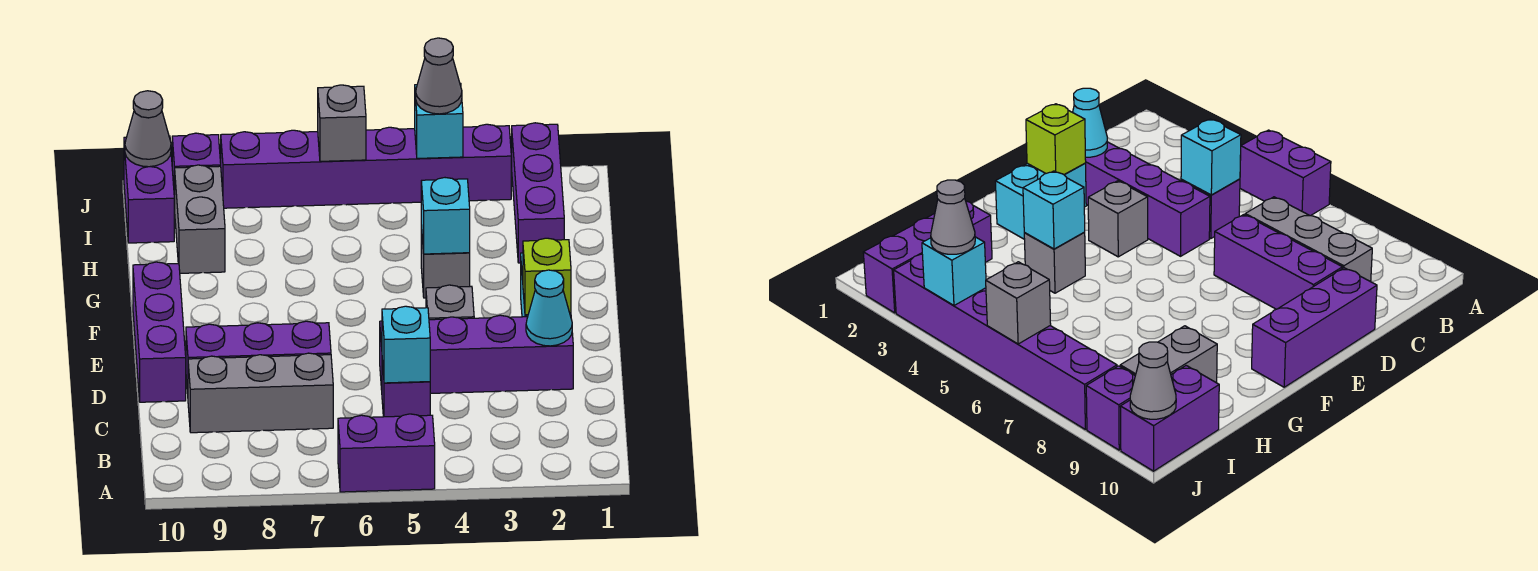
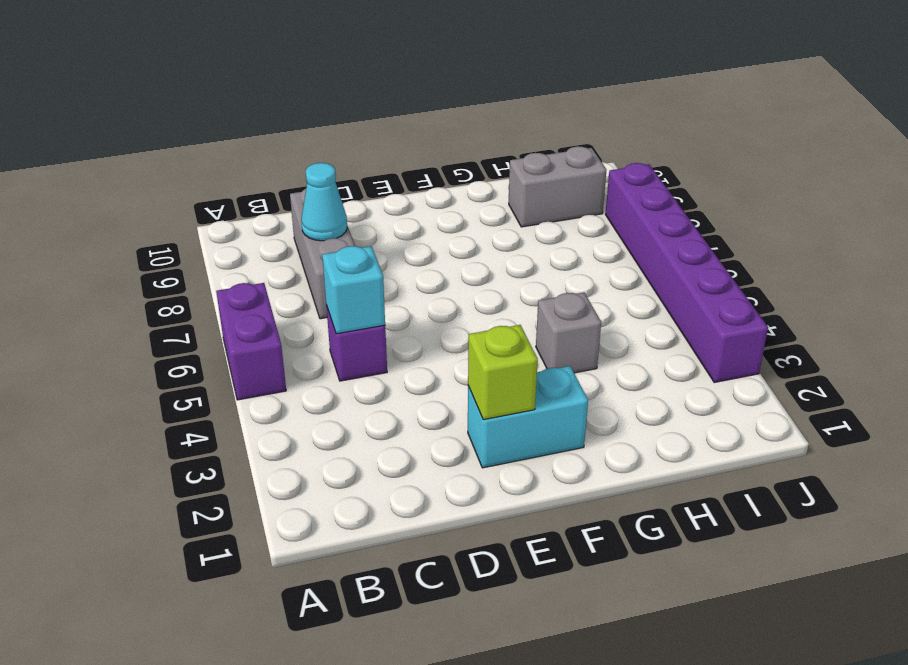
cyan cone C8 level 2 -> cyan cone D2 level 2
none -> purple brick D2:D5 level 1
none -> purple brick D7:D9 level 1
none -> purple brick D10:F10 level 1

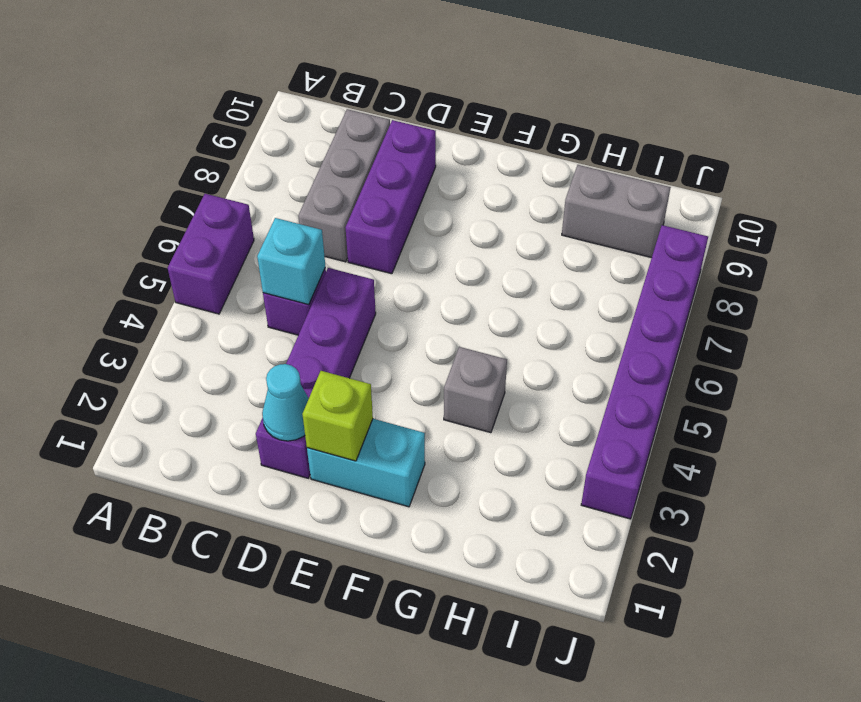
none -> purple brick D10:F10 level 1
none -> grey brick E4 level 1
none -> purple brick H2:J2 level 1

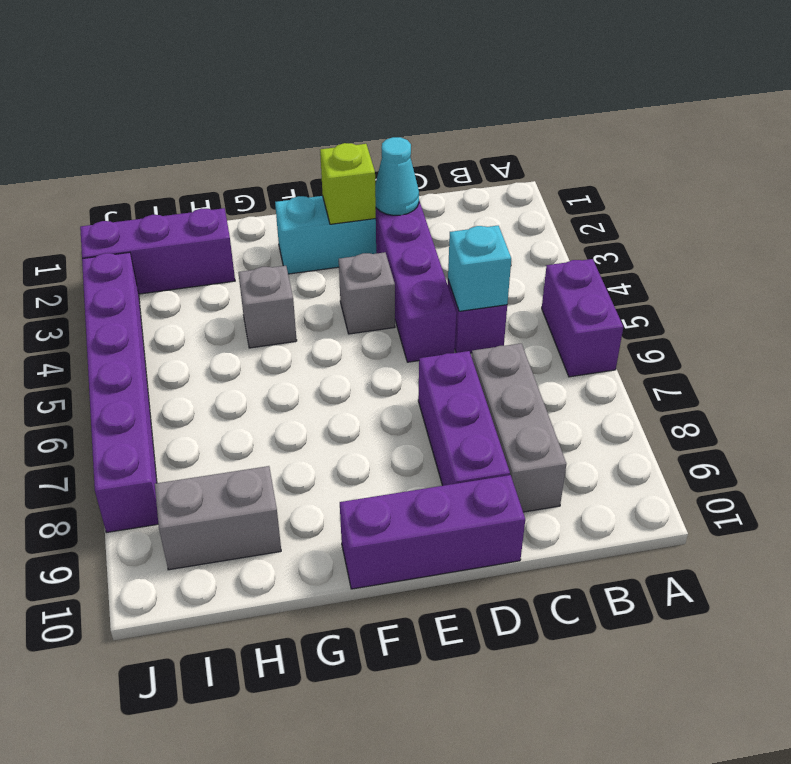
none -> purple brick I10:J10 level 1
none -> purple brick J9 level 1
none -> cyan brick G4 level 2

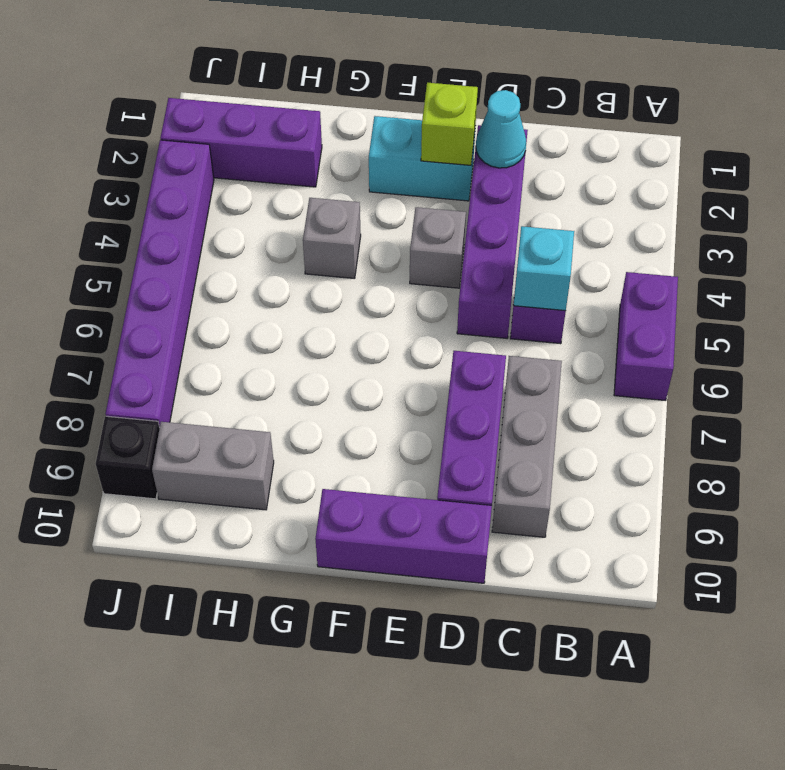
black brick J9 level 1 -> purple brick J9 level 1
none -> purple brick I10:J10 level 1
none -> cyan brick G4 level 2
none -> cyan brick J4 level 2

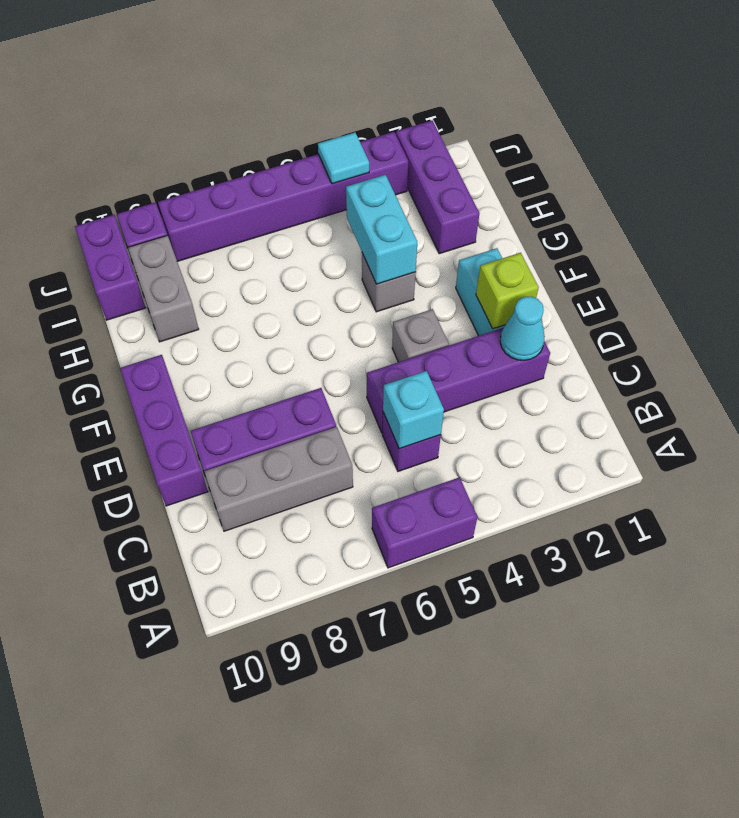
cyan brick G4:H4 level 2 -> cyan brick G4 level 2
cyan tile J4 level 2 -> cyan brick J4 level 2
none -> grey brick J6 level 2
none -> grey cone J10 level 2
none -> grey cone J4 level 3

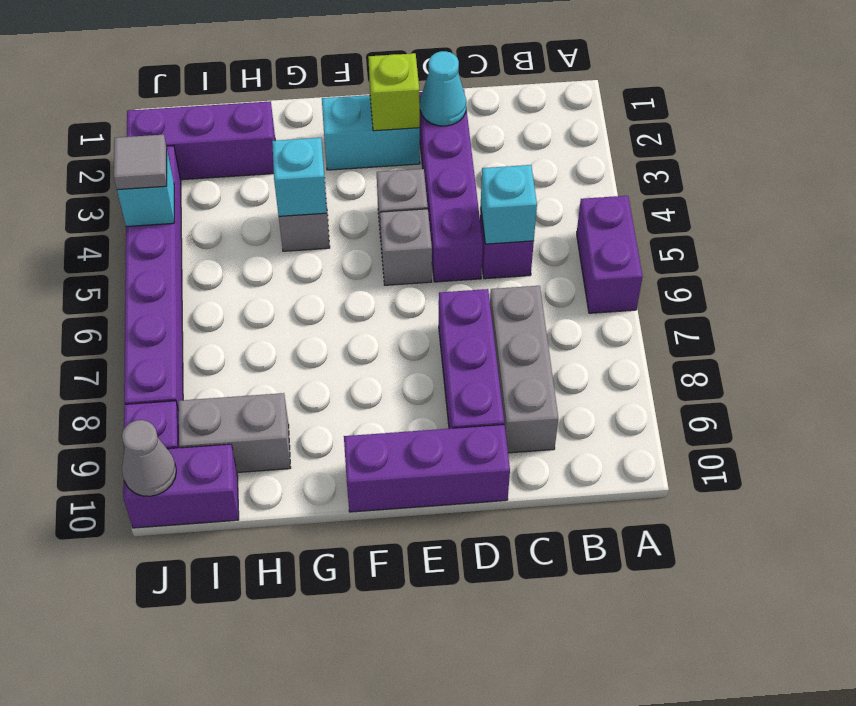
grey brick E5 level 1 -> grey brick J6 level 2
grey tile J4 level 3 -> grey cone J4 level 3

